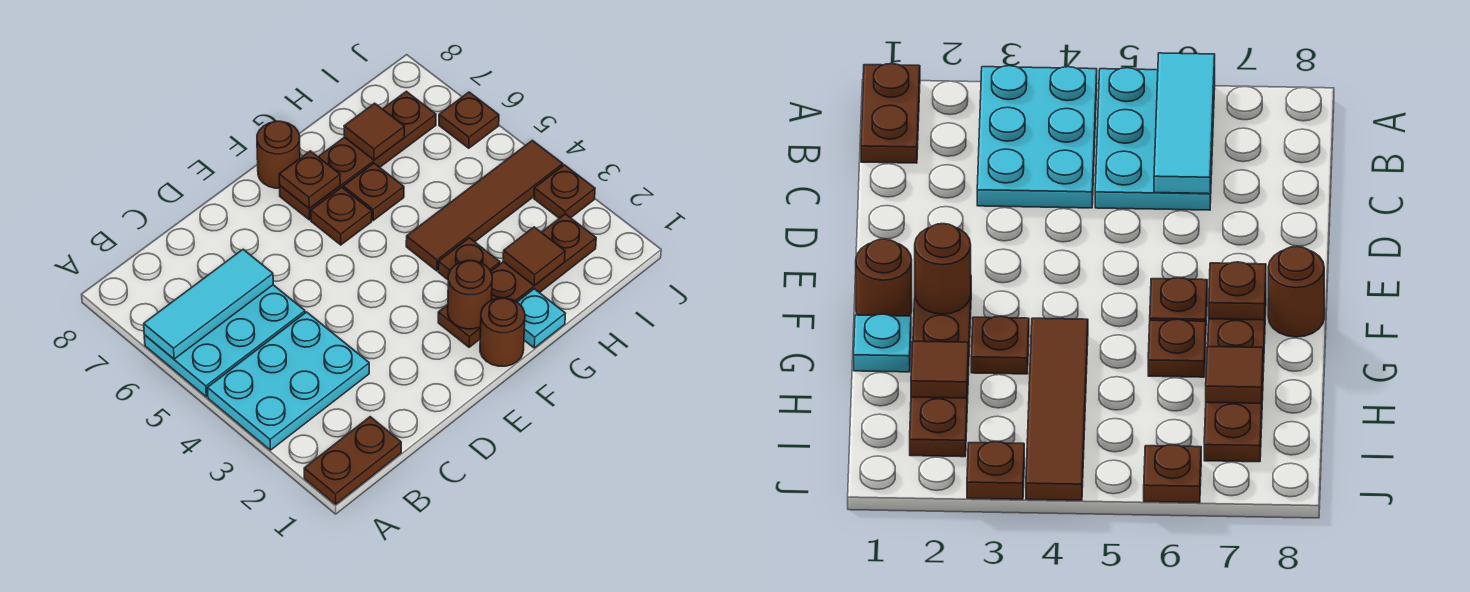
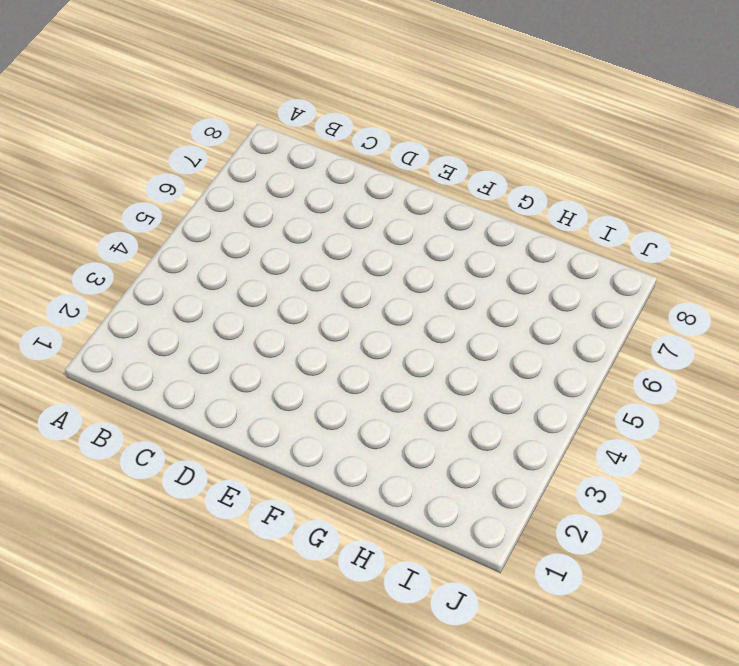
none -> brown plate A1:B1 level 1
none -> cyan plate A3:C4 level 1
none -> cyan plate A5:C6 level 1

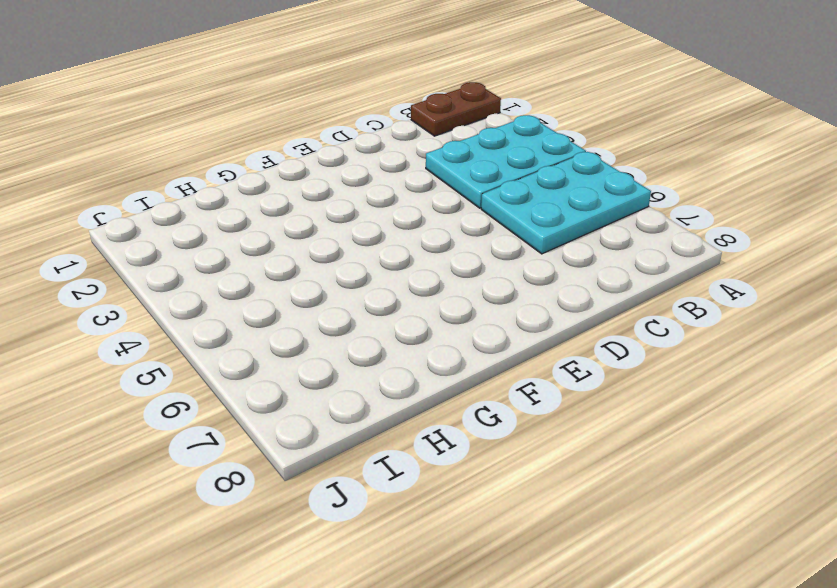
none -> brown round brick F1 level 1
none -> brown plate F2:I2 level 1
none -> brown plate F6 level 1

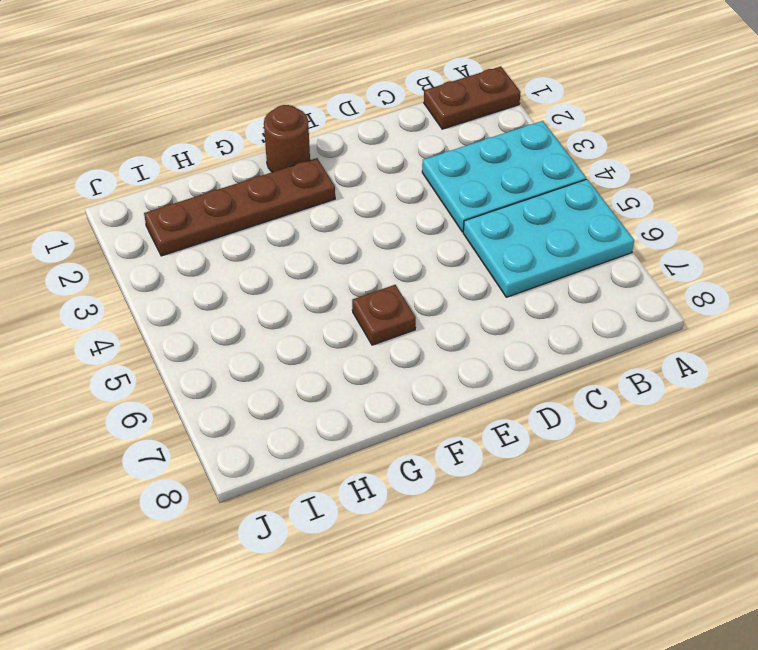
none -> brown plate F7:I7 level 1
none -> brown round brick F8 level 1
none -> cyan plate G1 level 1

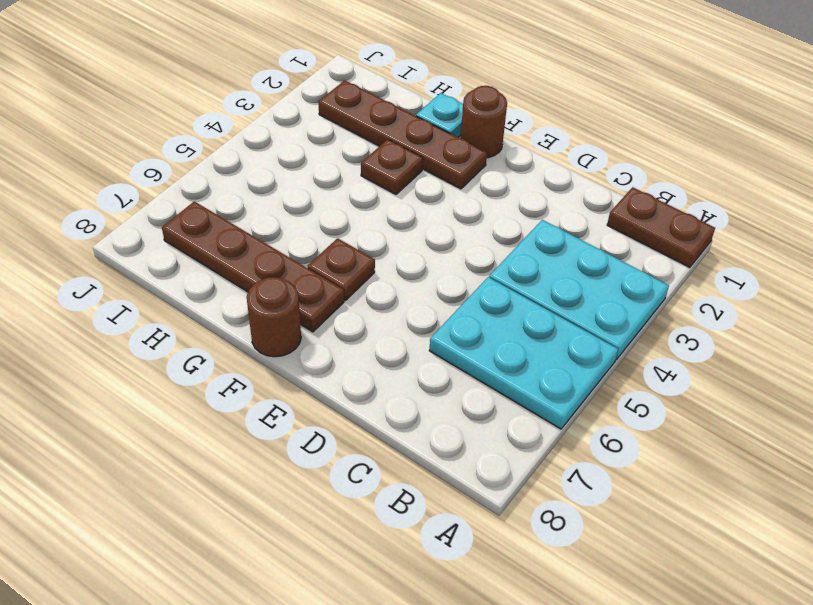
none -> brown tile G4:J4 level 1
none -> brown plate G6 level 1
none -> brown plate J3 level 1

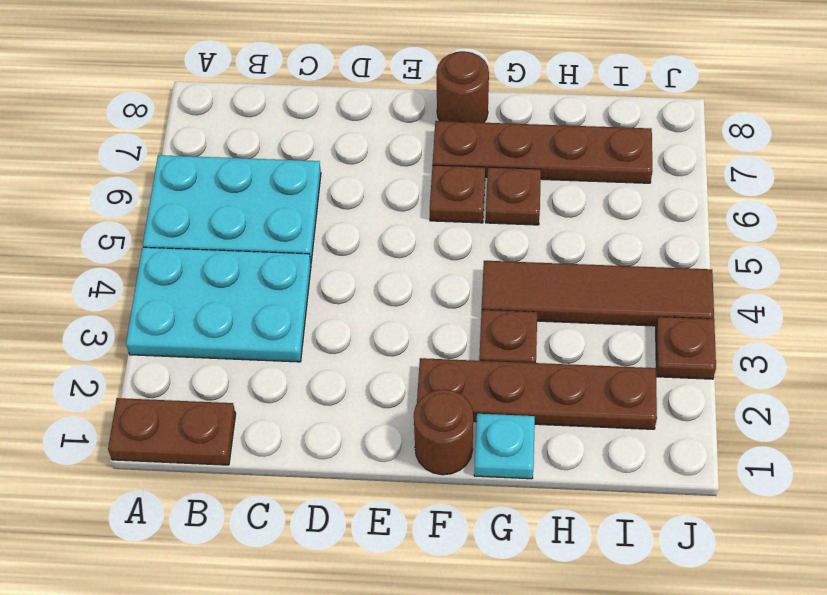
none -> brown plate J6 level 1
none -> cyan tile A6:C6 level 2
none -> brown round brick F2 level 2

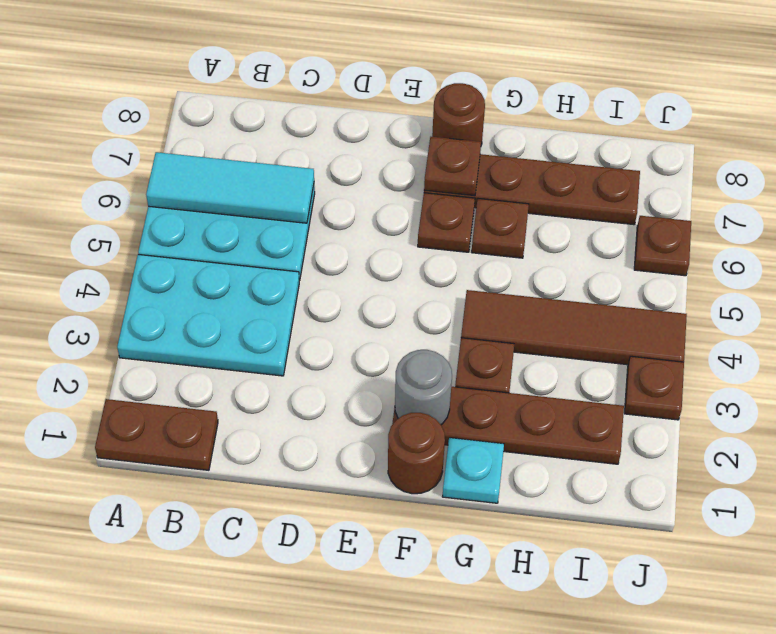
grey round brick F2 level 2 -> brown round brick F2 level 2
none -> brown tile H2 level 2
none -> brown tile H7 level 2

